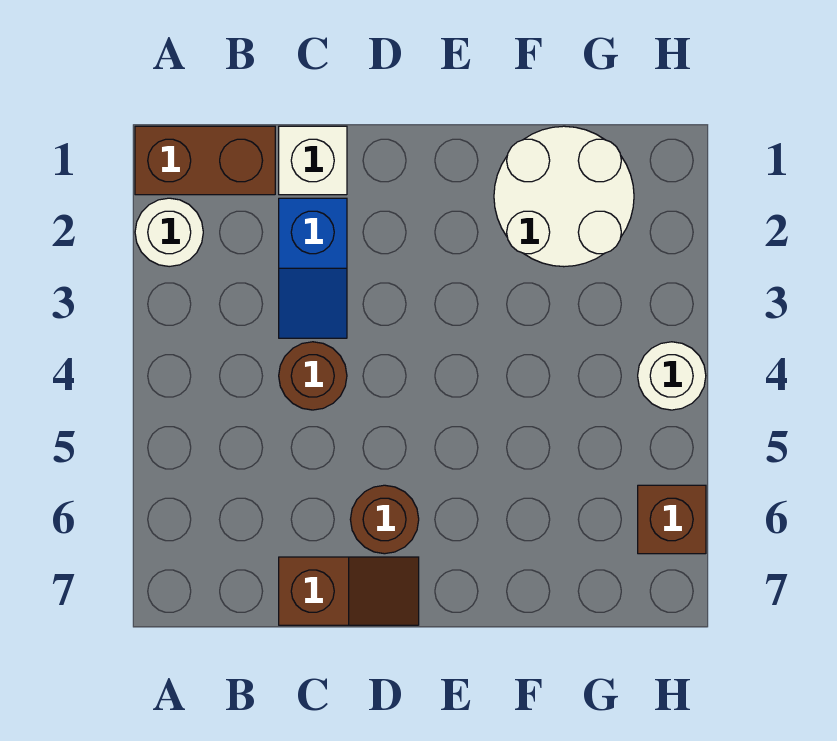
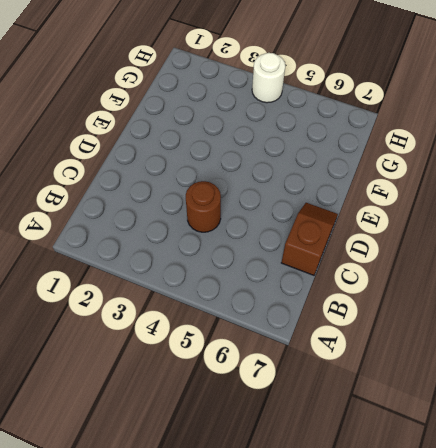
none -> brown brick A1:B1 level 1
none -> white round brick A2 level 1

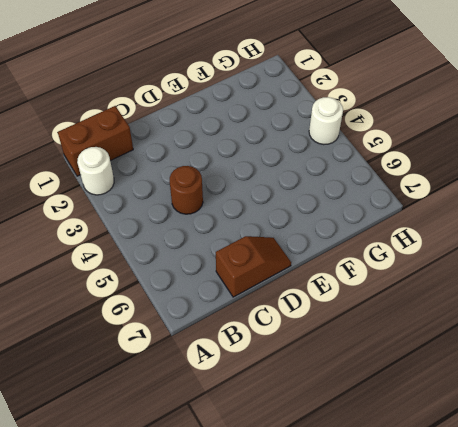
none -> white brick C1 level 1
none -> blue slope C2:C3 level 1 top 2

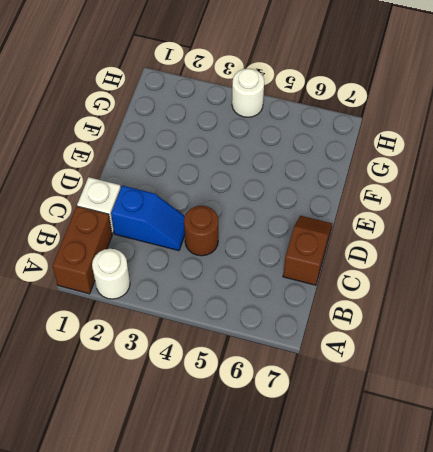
none -> brown round brick D6 level 1
none -> white round brick F1:G2 level 1

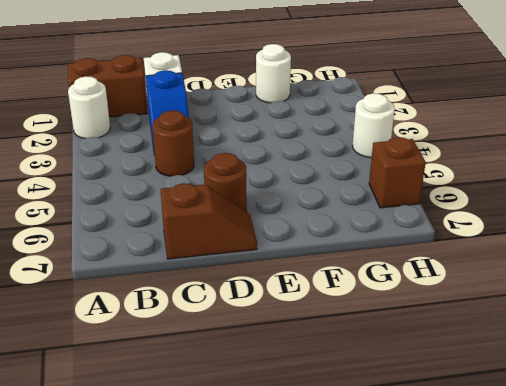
white round brick F1 level 1 -> white round brick F1:G2 level 1

